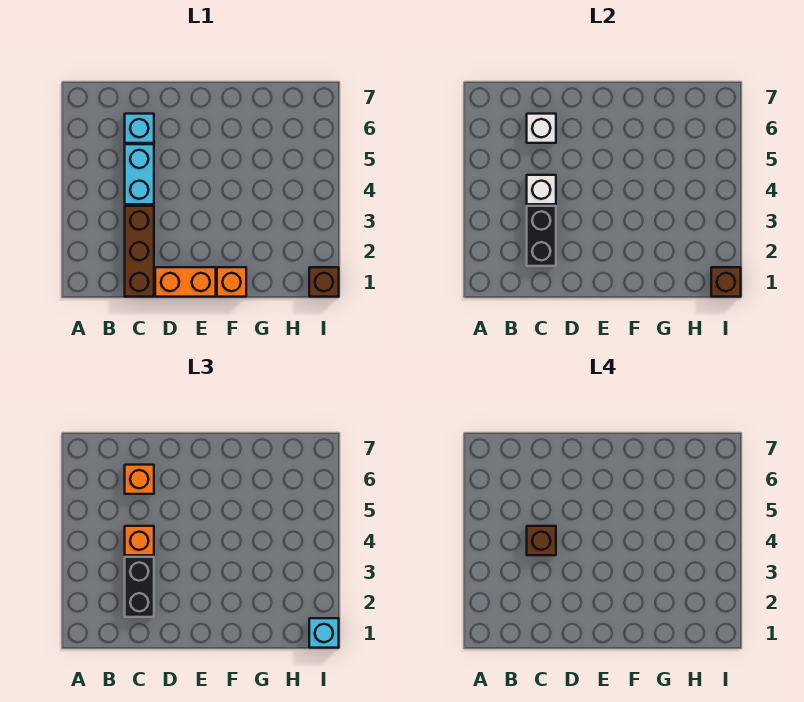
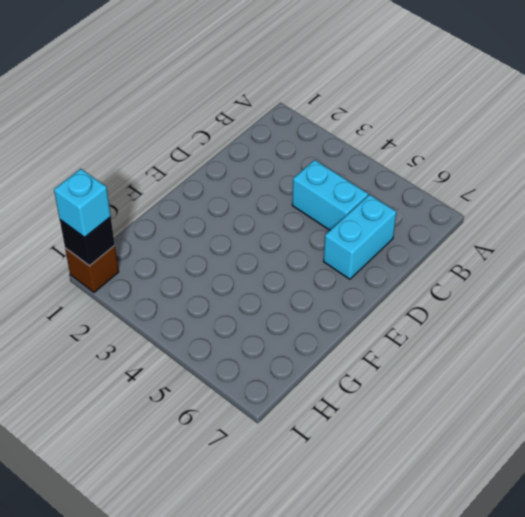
cyan brick C6:D6 level 1 -> cyan brick C6 level 1
black brick I1 level 2 -> brown brick I1 level 2
none -> brown brick C1:C3 level 1
none -> orange brick D1:E1 level 1
none -> orange brick F1 level 1

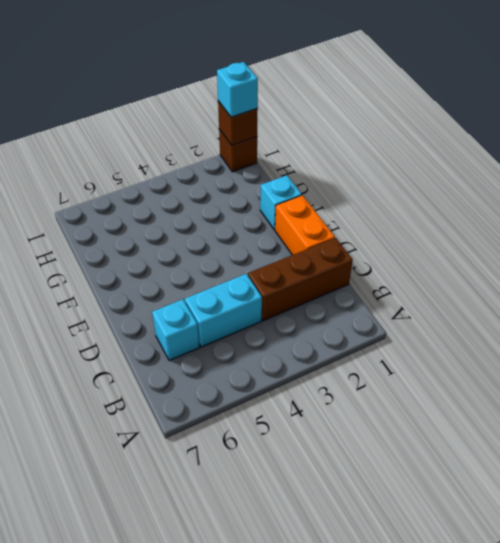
cyan brick F1 level 1 -> orange brick F1 level 1
none -> black brick C2:C3 level 2
none -> white brick C4 level 2
none -> white brick C6 level 2

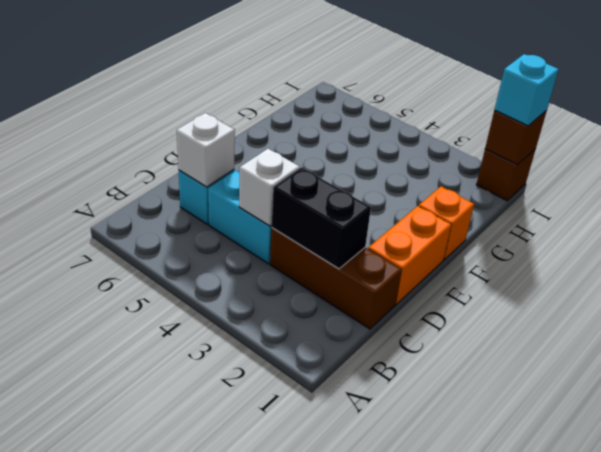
none -> black brick C2:C3 level 3
none -> orange brick C4 level 3
none -> orange brick C6 level 3

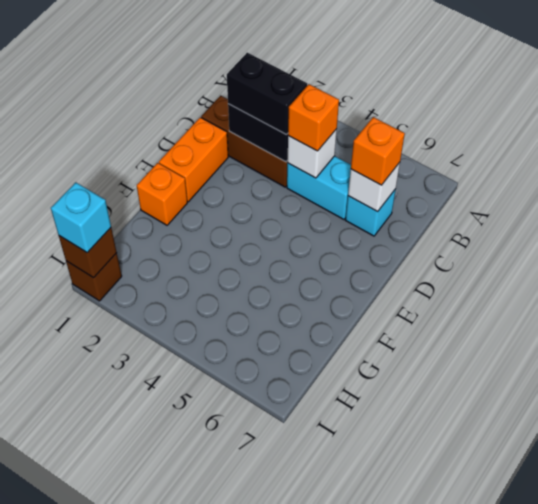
none -> brown brick C4 level 4

